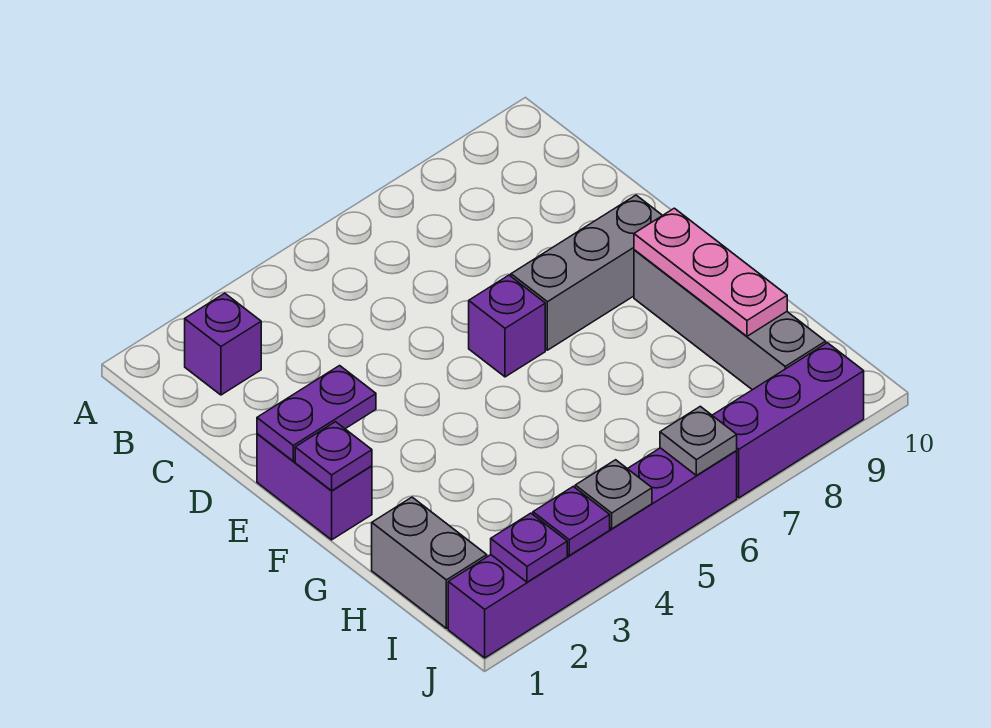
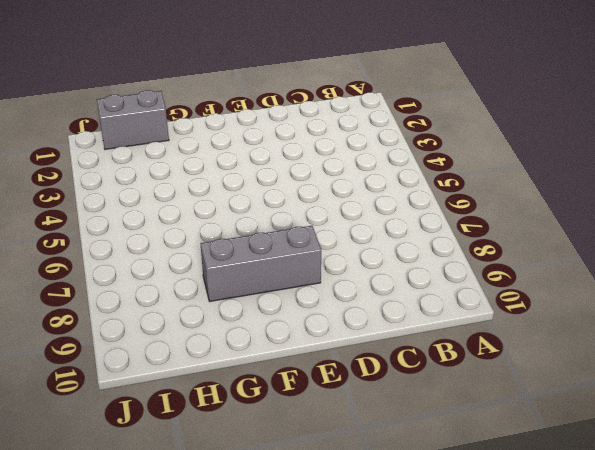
grey brick E8:G8 level 1 -> grey brick E7:E9 level 1
none -> purple brick B2 level 1
none -> purple brick E1:F1 level 1
none -> purple brick E6 level 1

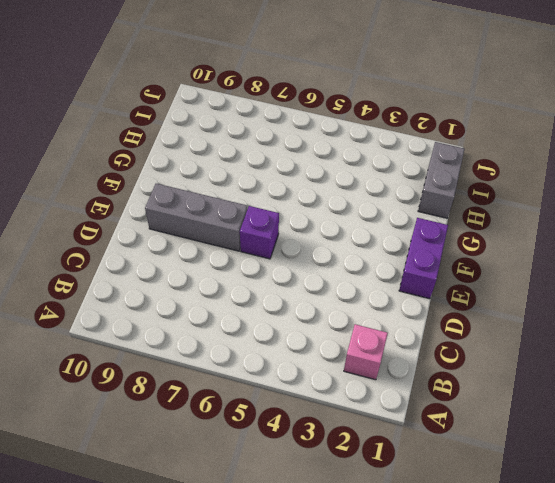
pink brick B2 level 1 -> purple brick B2 level 1
none -> grey brick F9:I9 level 1
none -> purple brick J1:J6 level 1
none -> purple brick J7:J9 level 1

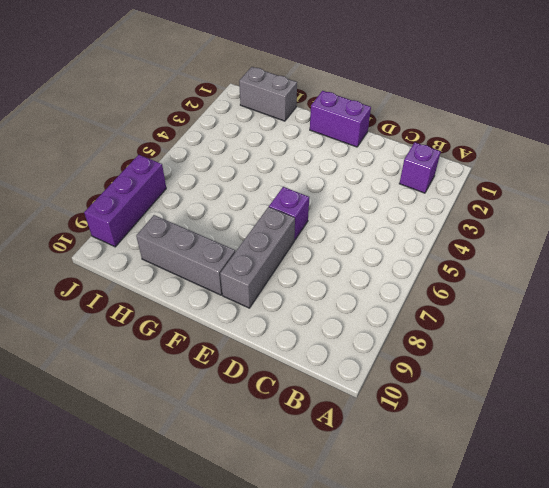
grey brick F9:H9 level 1 -> grey brick F9:I9 level 1
none -> purple brick J1:J6 level 1
none -> purple plate E1:E2 level 2
none -> purple plate F1 level 2

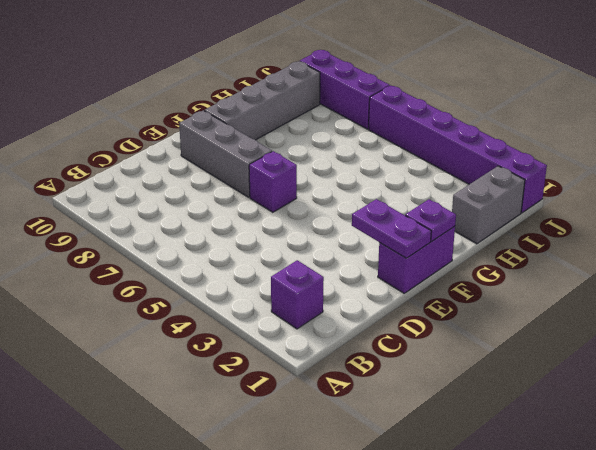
none -> pink plate F9:H9 level 2
none -> purple plate J2 level 2
none -> purple plate J3 level 2

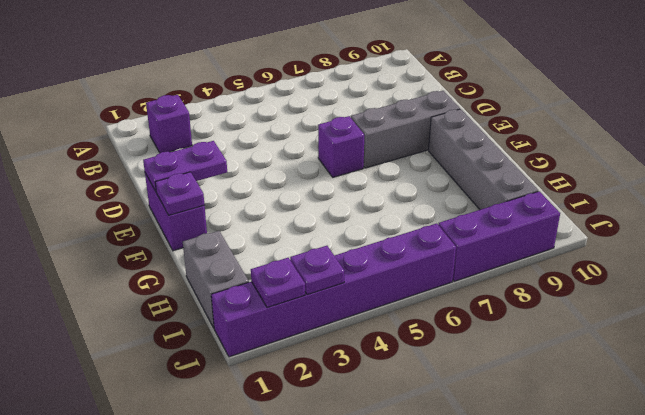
none -> pink plate F9:H9 level 2
none -> grey plate J4 level 2
none -> grey plate J6 level 2

